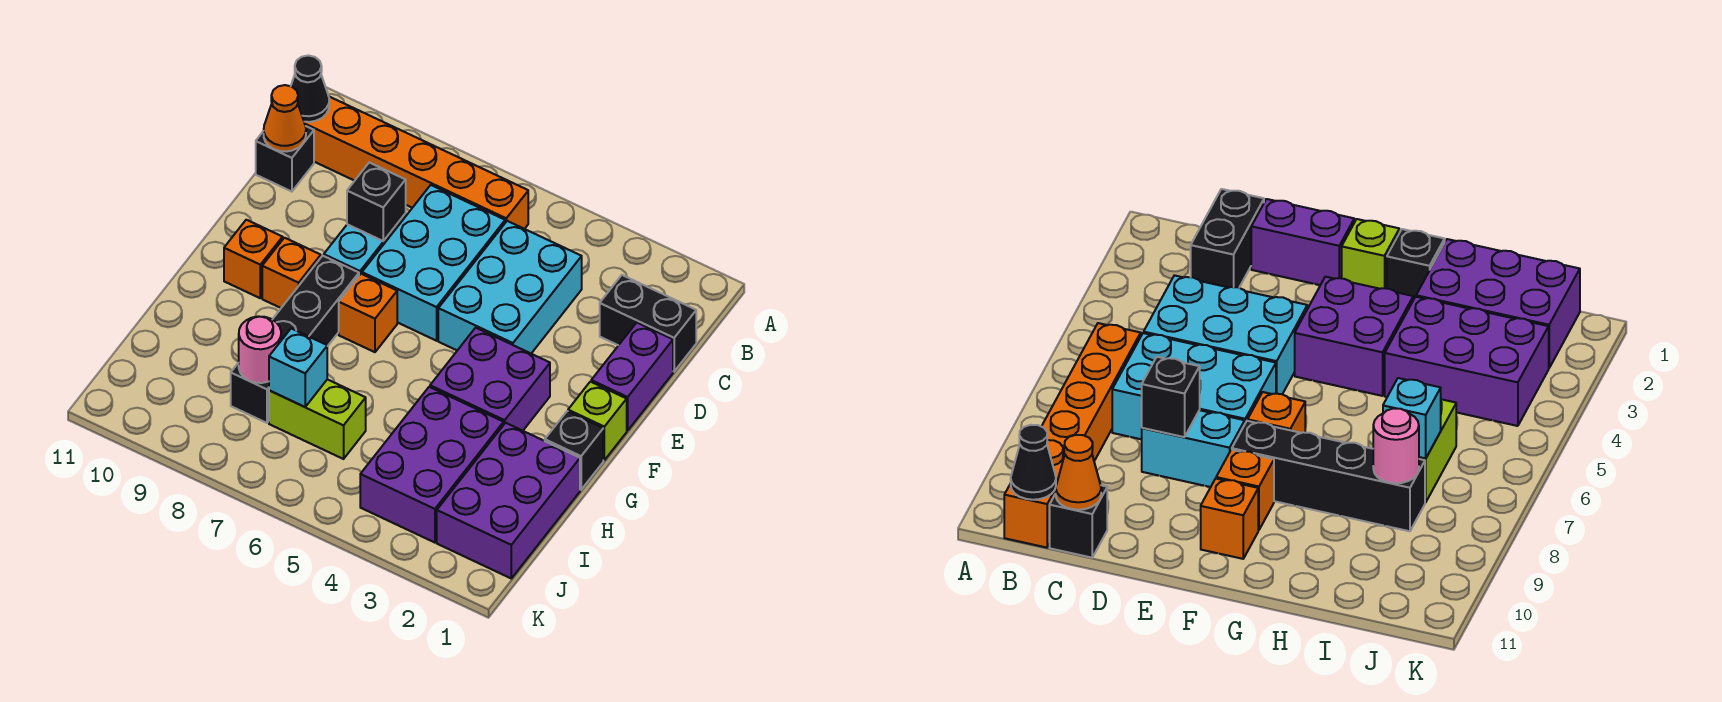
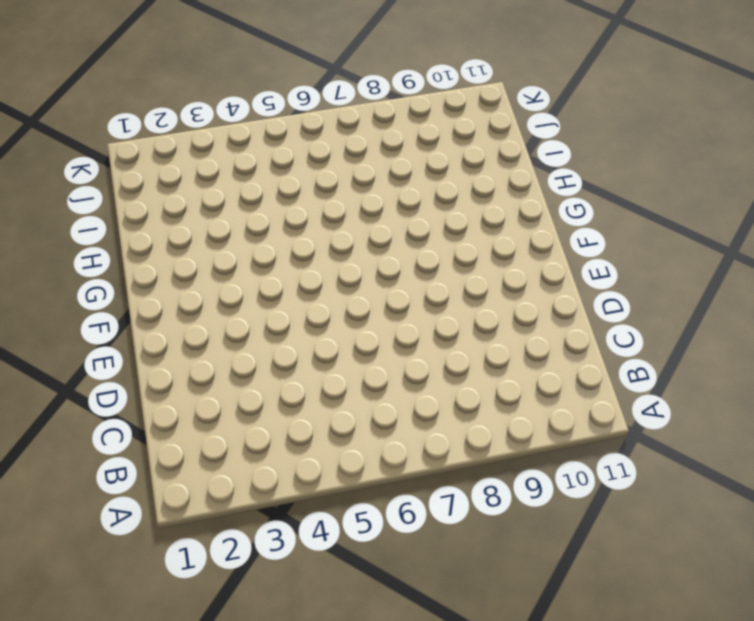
none -> orange brick B6:B11 level 1
none -> black brick C1:C2 level 1
none -> cyan brick C4:E5 level 1

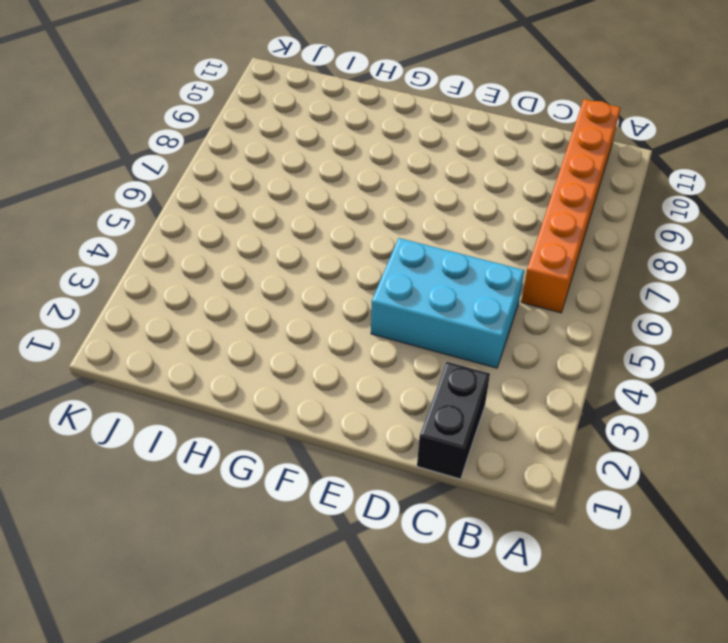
none -> cyan brick C6:E7 level 1
none -> black brick C11 level 1
none -> purple brick D1:E1 level 1

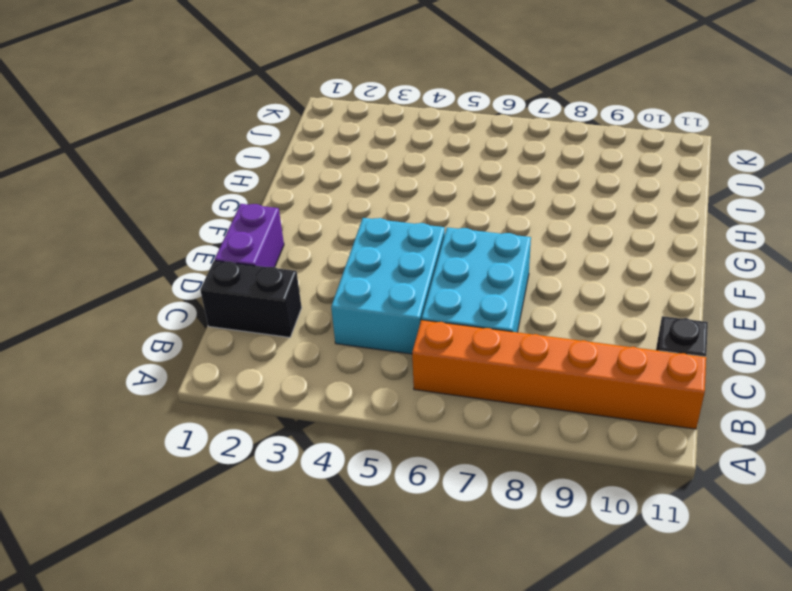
none -> cyan brick D8:E8 level 1
none -> lime brick F1 level 1
none -> purple brick F3:G4 level 1

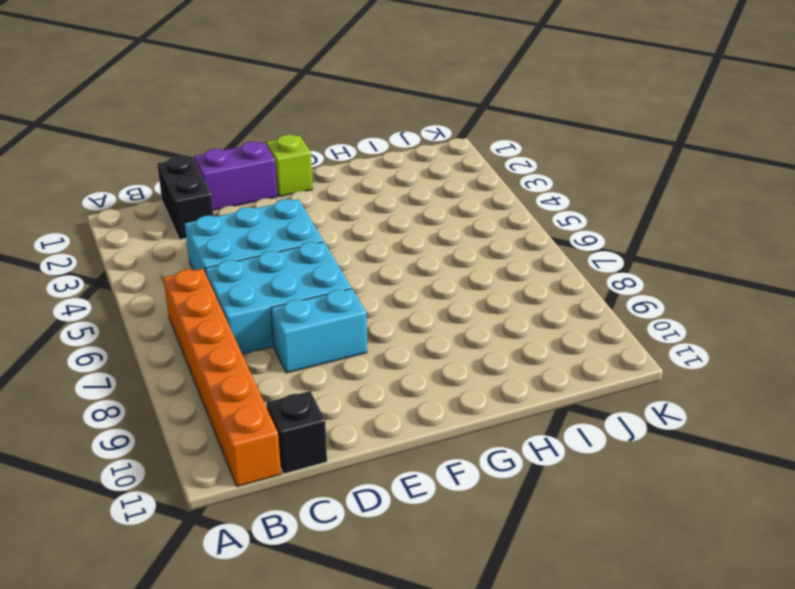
none -> purple brick F3:G4 level 1
none -> orange brick F7 level 1
none -> black brick F8:I8 level 1

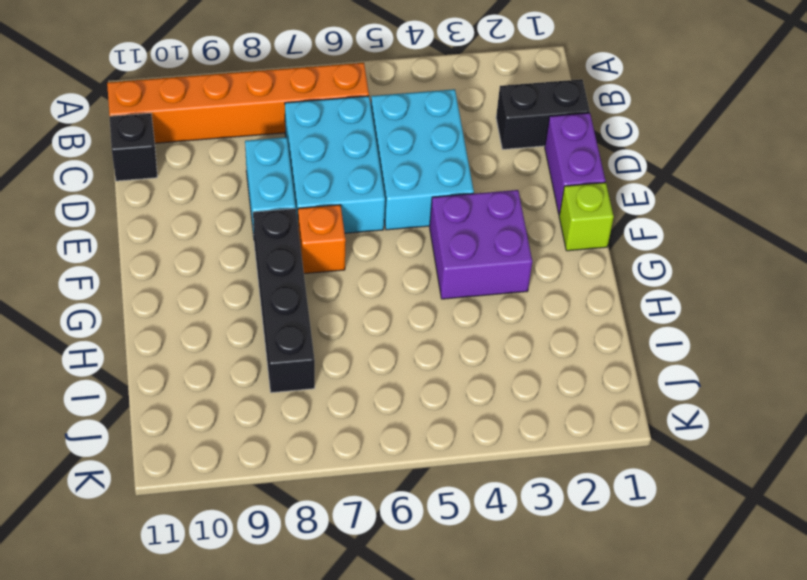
none -> orange brick F9 level 1
none -> orange brick F10 level 1
none -> black brick G1 level 1

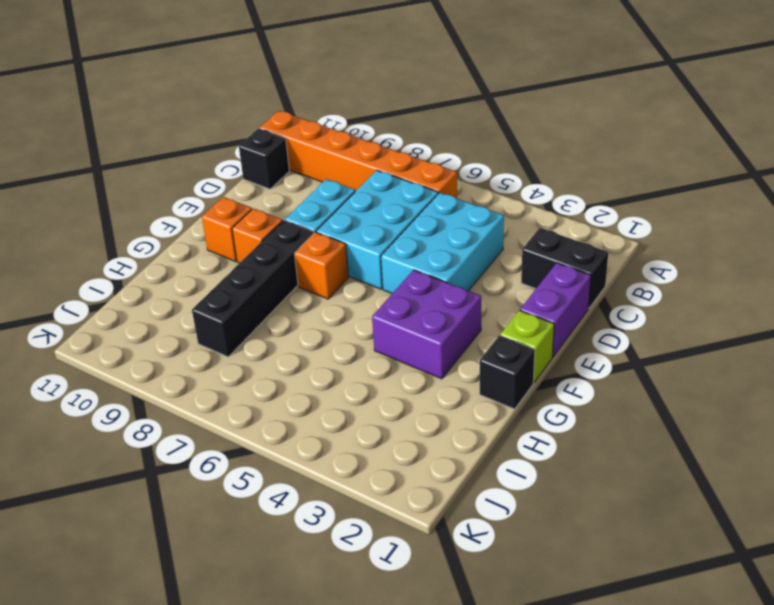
none -> purple brick H1:J2 level 1
none -> purple brick H3:J4 level 1
none -> lime brick I6:I7 level 1

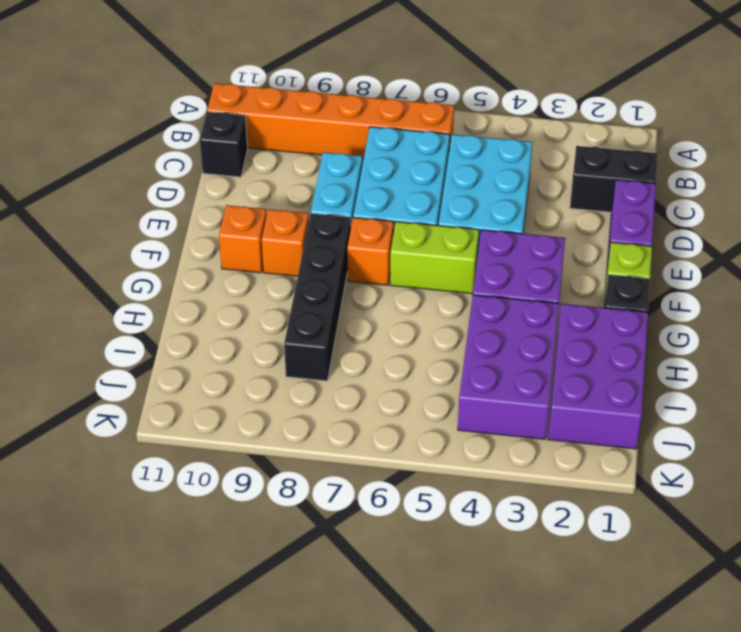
lime brick F5:F6 level 1 -> lime brick I6:I7 level 1
none -> black cone B11 level 2
none -> orange cone C11 level 2
none -> black brick D8 level 2

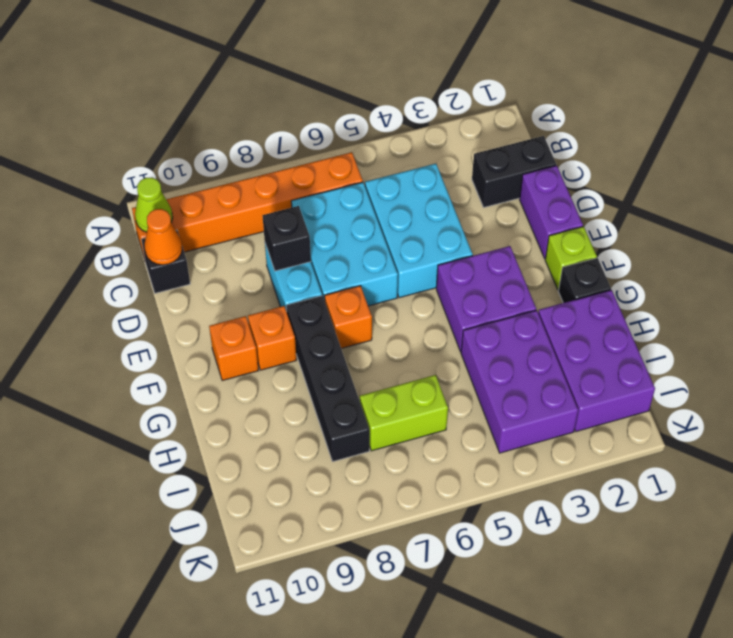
lime cone B11 level 2 -> black cone B11 level 2
none -> cyan brick I7 level 2
none -> pink round brick I8 level 2

